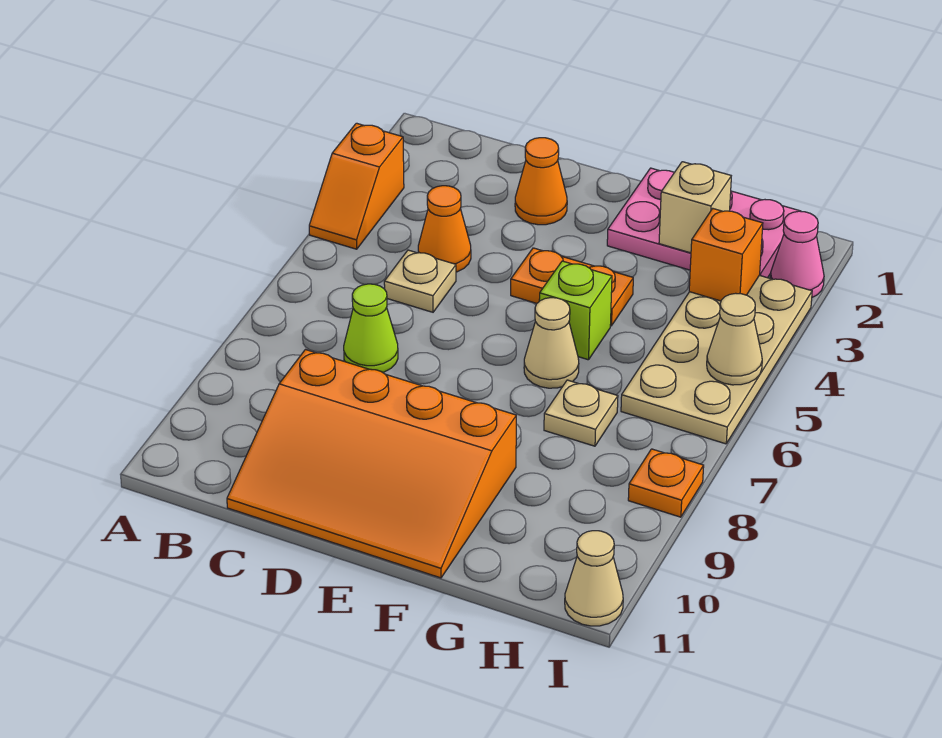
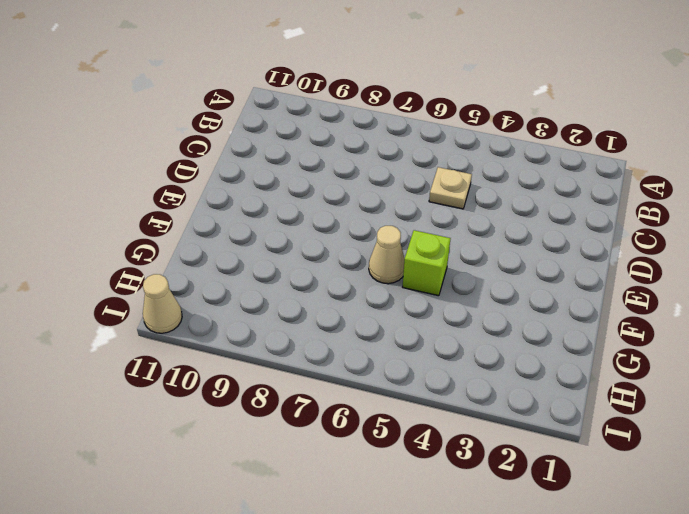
none -> orange slope A3:A4 level 1 top 3
none -> orange cone C4 level 1
none -> lime cone C7 level 1

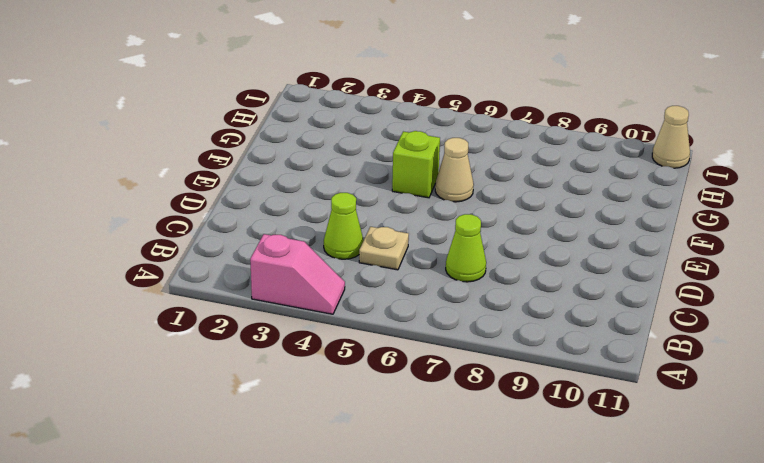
pink slope A3:A4 level 1 top 3 -> orange slope A3:A4 level 1 top 3
lime cone C4 level 1 -> orange cone C4 level 1
none -> orange slope C9:F11 level 1 top 9
none -> orange cone D2 level 1
none -> orange plate E4:F4 level 1

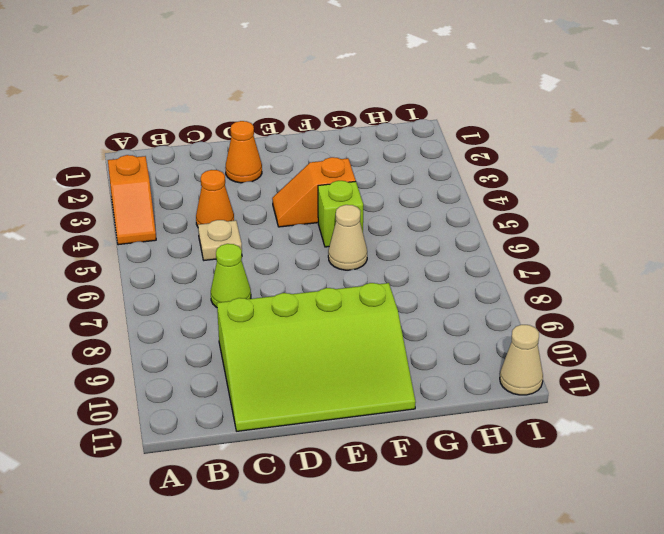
lime slope C9:F11 level 1 top 9 -> orange slope C9:F11 level 1 top 9
orange slope E4:F4 level 1 top F -> orange plate E4:F4 level 1
none -> pink plate F1:H2 level 1
none -> tan plate G7 level 1
none -> tan plate H3:I6 level 1

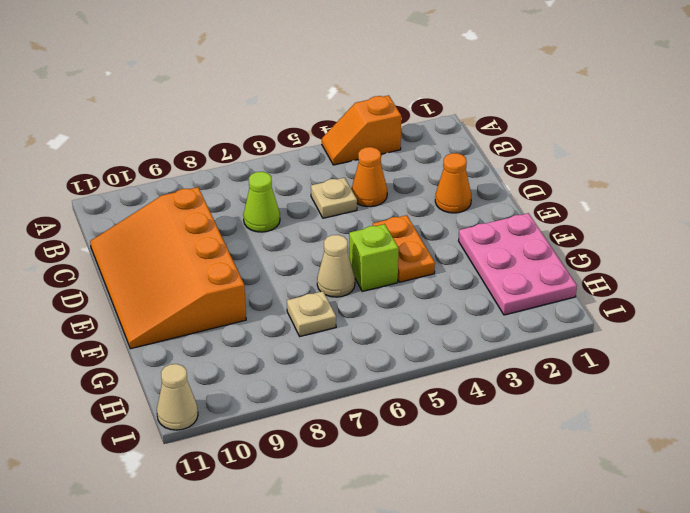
none -> tan plate H3:I6 level 1
none -> pink cone I2 level 1
none -> orange plate I8 level 1

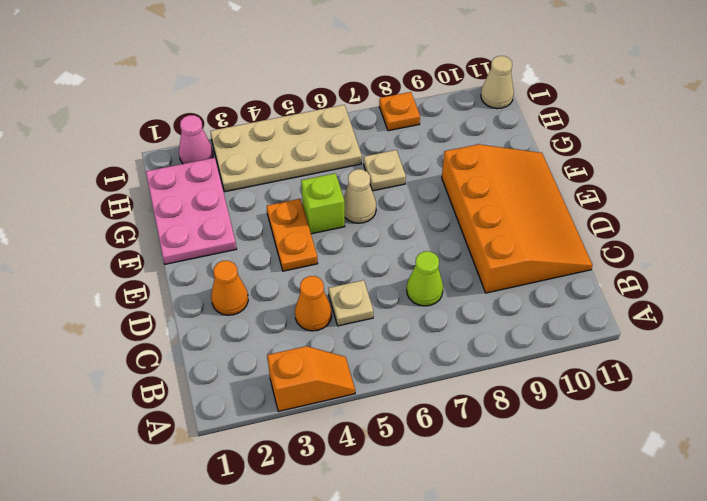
none -> tan brick G2 level 2
none -> orange brick H3 level 2
none -> tan cone I5 level 2

